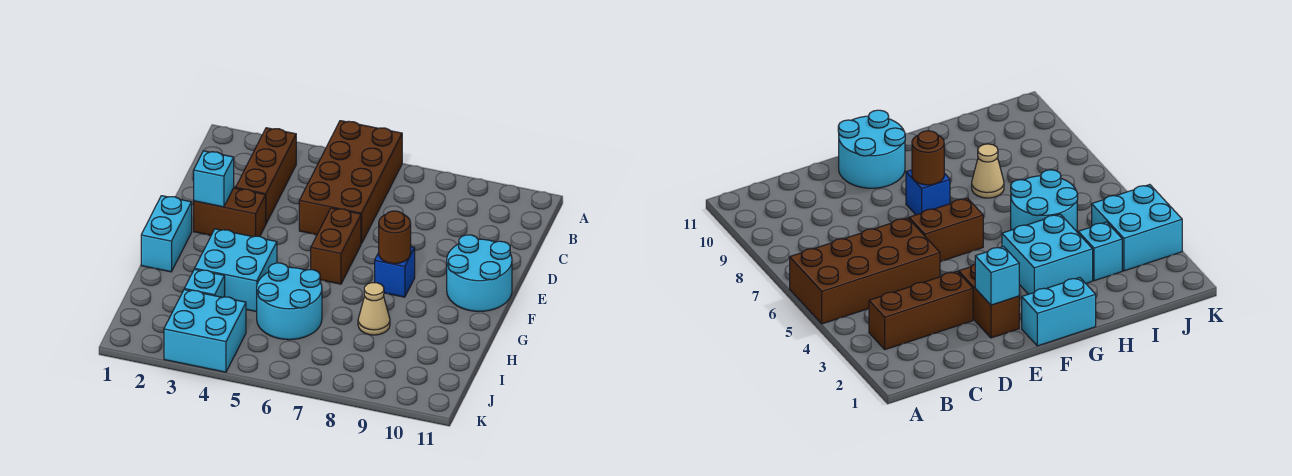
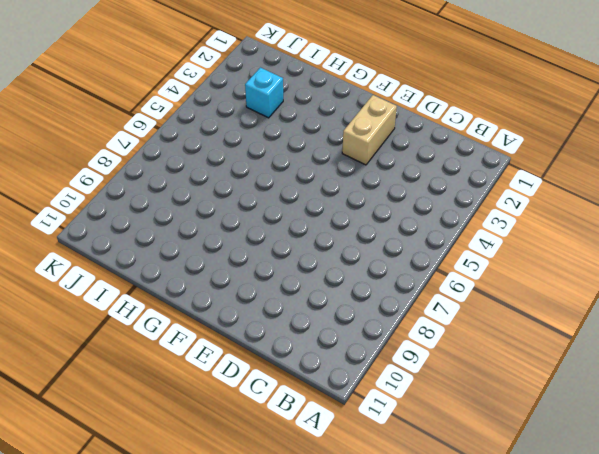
tan brick E2:E3 level 1 -> brown brick E2:E3 level 1
none -> brown brick A5:D6 level 1
none -> brown brick B3:D3 level 1
none -> brown brick E6:F6 level 1

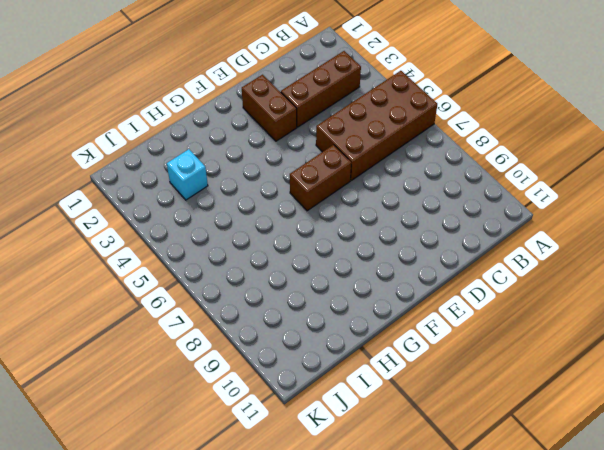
none -> cyan round brick E10:F11 level 1
none -> cyan brick F1:G1 level 1
none -> blue brick F8 level 1

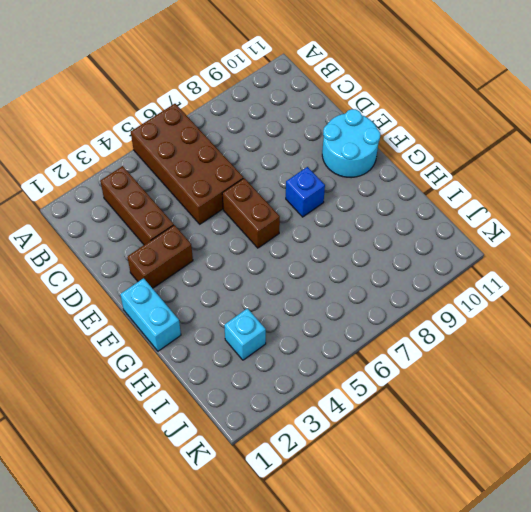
none -> cyan brick G3:H4 level 1
none -> cyan round brick H5:I6 level 1
none -> tan cone H8 level 1

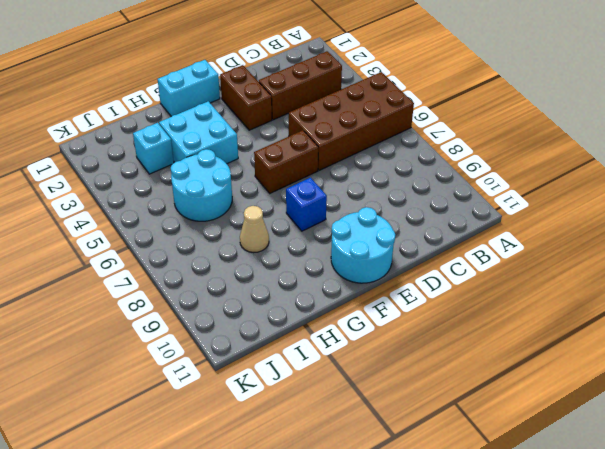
none -> cyan brick J3:K4 level 1
none -> cyan brick E2 level 2
none -> brown round brick F8 level 2

